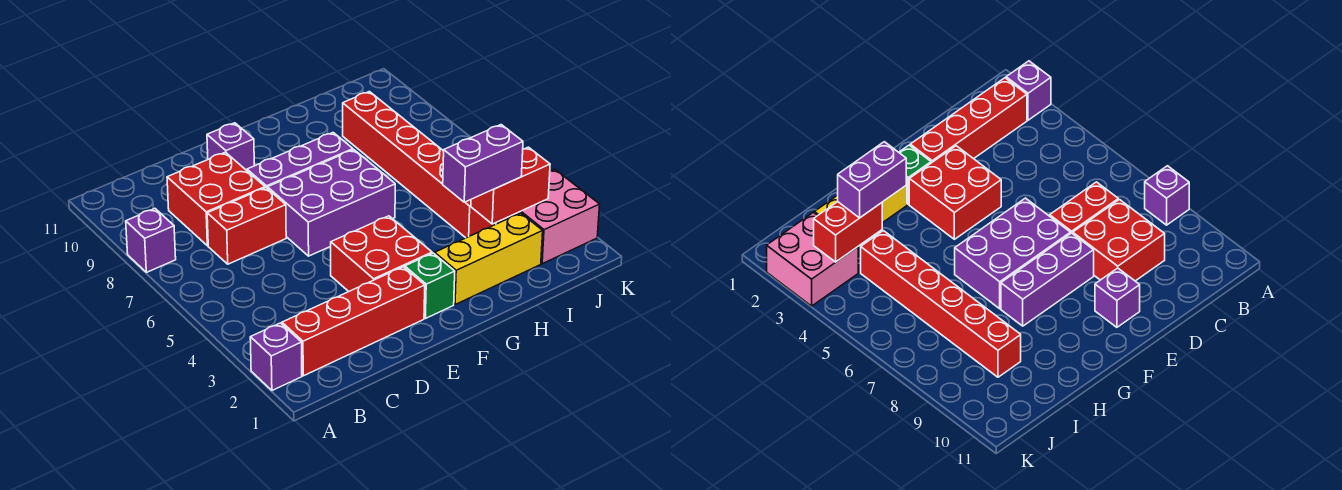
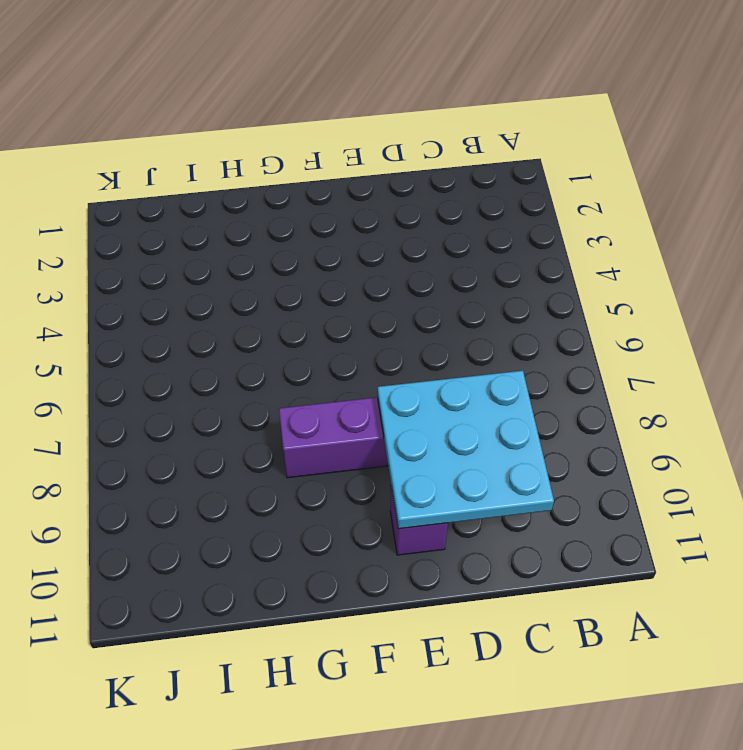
cyan plate C8:E10 level 2 -> none
none -> purple brick A2 level 1
none -> purple brick A8 level 1
none -> red brick B2:E2 level 1

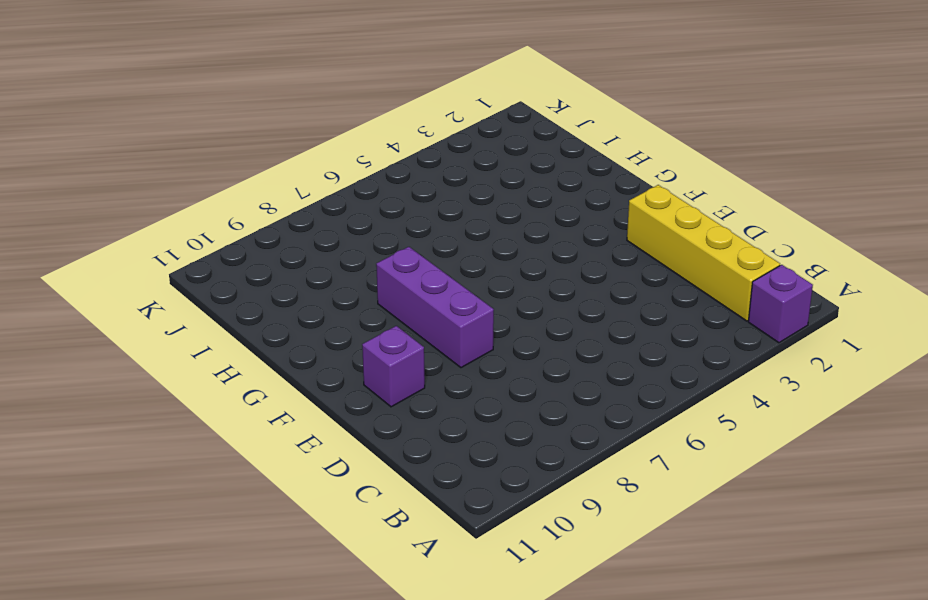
yellow brick B2:E2 level 1 -> red brick B2:E2 level 1
none -> purple brick A8 level 1
none -> red brick C7:D7 level 1
none -> red brick C8:D9 level 1

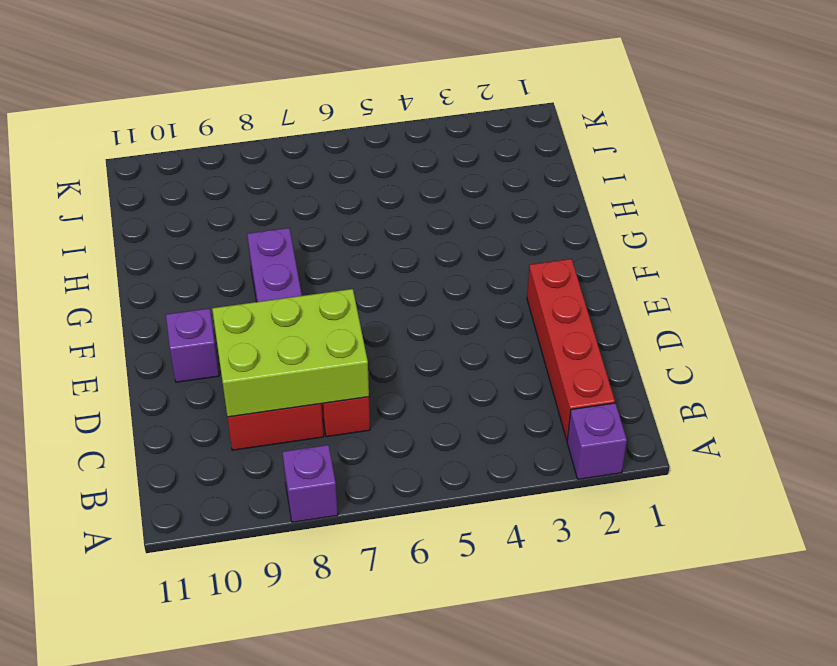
lime brick C7:D9 level 2 -> none
none -> red brick E3:F4 level 1
none -> purple brick E6:G7 level 1
none -> green brick F2 level 1

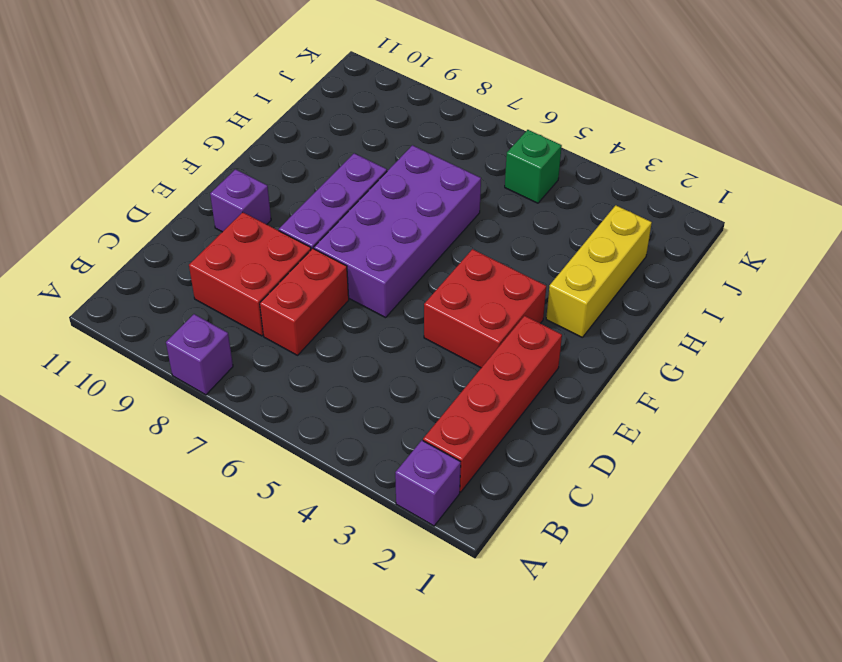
purple brick E6:H7 level 1 -> purple brick E6:G7 level 1
green brick J5 level 1 -> green brick F2 level 1
none -> red brick I4:I9 level 1
none -> pink brick J2:K3 level 1
none -> red brick I3:J3 level 2

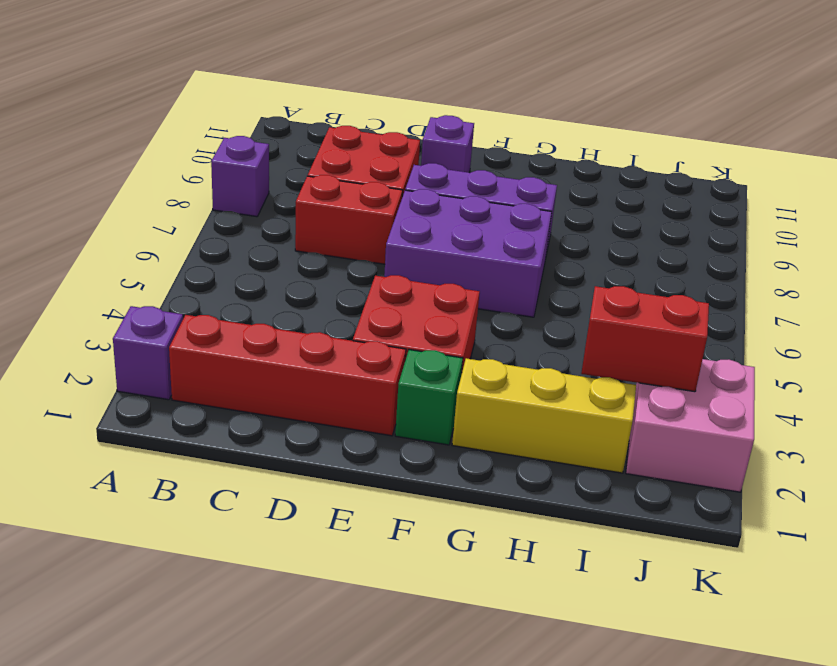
none -> red brick I4:I9 level 1
none -> purple brick H3:I3 level 3

